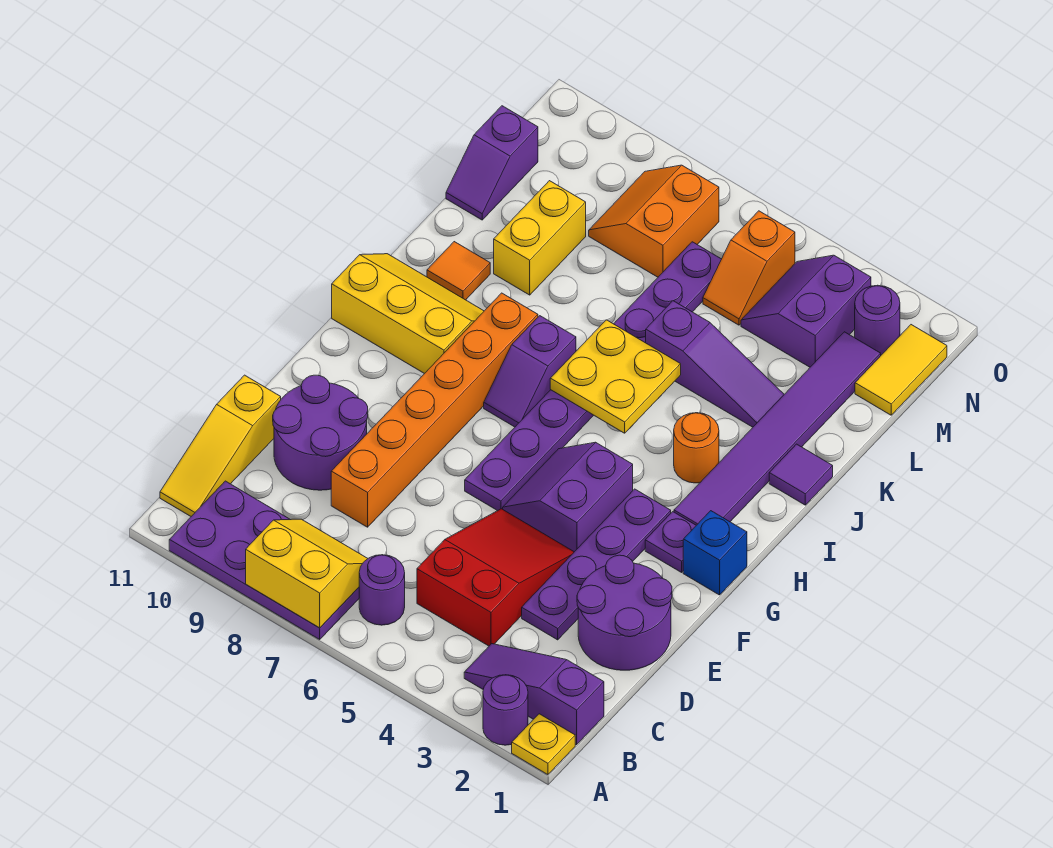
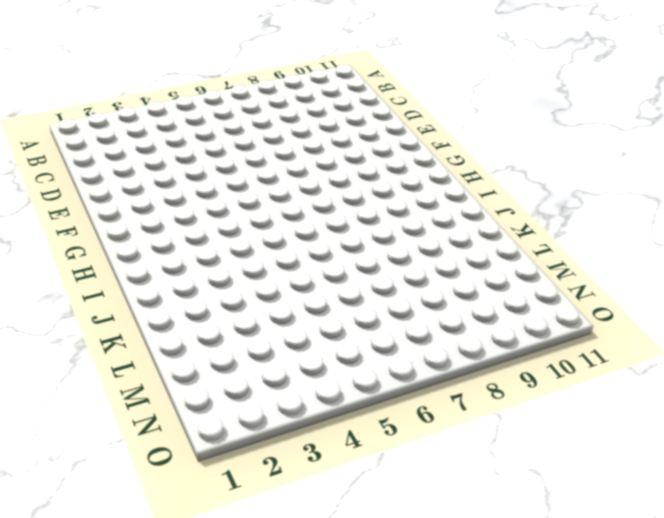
none -> yellow plate A1 level 1
none -> purple round brick A2 level 1
none -> purple plate A7:B10 level 1
none -> purple slope B1:B3 level 1 top 1

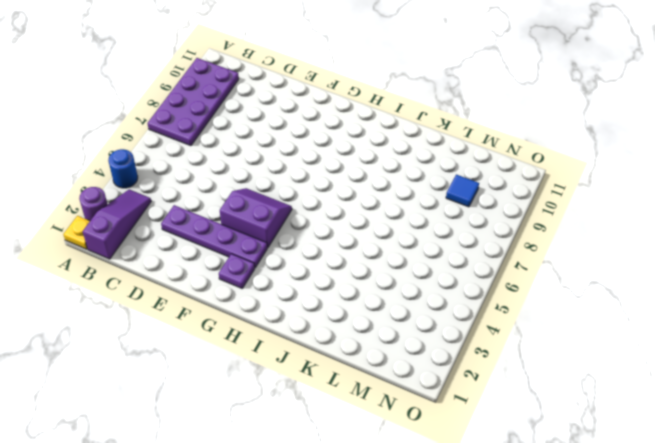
blue round brick A4 level 1 -> none
blue tile M9 level 1 -> none
none -> purple round brick B6 level 1
none -> yellow slope B11:D11 level 1 top D
none -> red slope C4:E5 level 1 top C
none -> purple round brick D1:E2 level 1

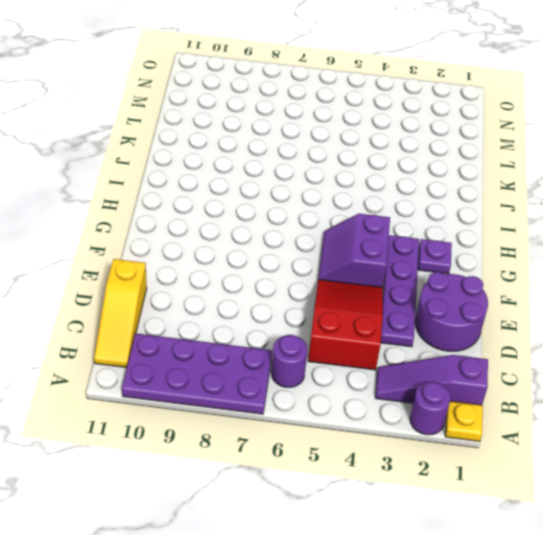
none -> orange brick D8:I8 level 1
none -> purple round brick D9:E10 level 1
none -> purple plate F6:M6 level 1
none -> blue brick G1 level 1

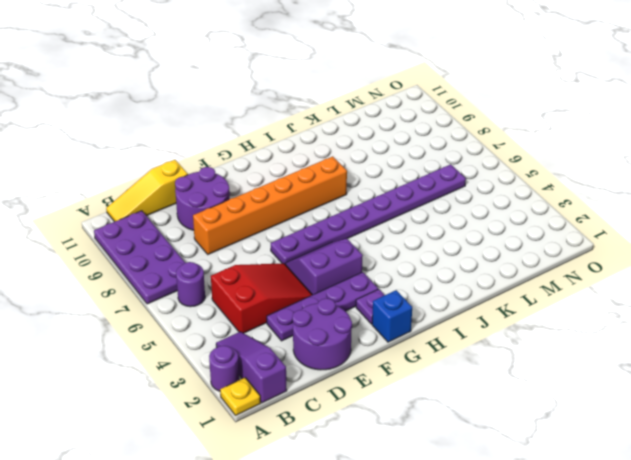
none -> purple tile H2:M2 level 1
none -> purple slope H7:I7 level 1 top I
none -> yellow slope H9:I11 level 1 top H
none -> orange round brick I3 level 1

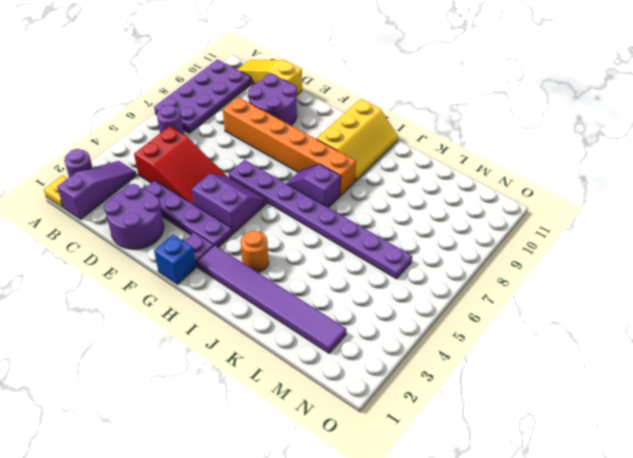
none -> purple tile J1 level 1
none -> orange tile J10 level 1
none -> purple slope K3:K5 level 1 top 5
none -> yellow brick K9:L9 level 1

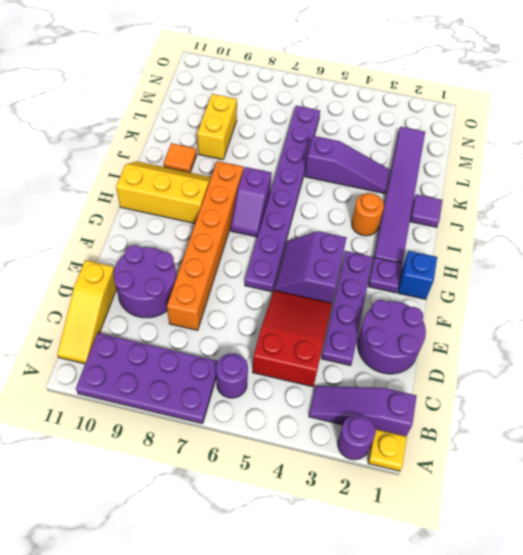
none -> purple slope L11:M11 level 1 top M
none -> yellow tile M1:N1 level 1
none -> purple slope M3:N4 level 1 top 3
none -> orange slope M5:N5 level 1 top N

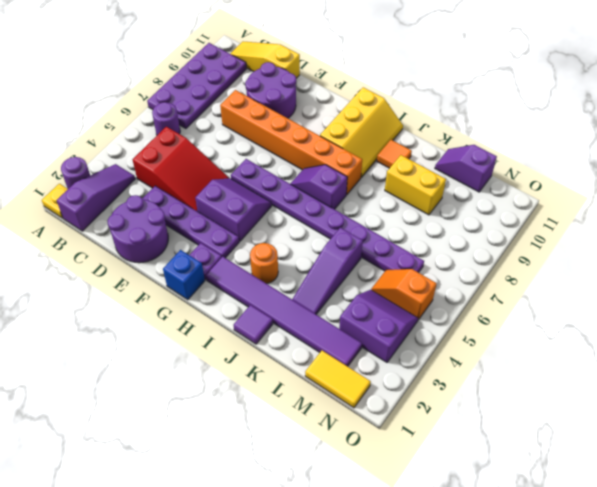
none -> orange slope M7:N8 level 1 top 7
none -> purple round brick N2 level 1
none -> yellow slope A7:B8 level 2 top A
none -> yellow plate I5:J6 level 2

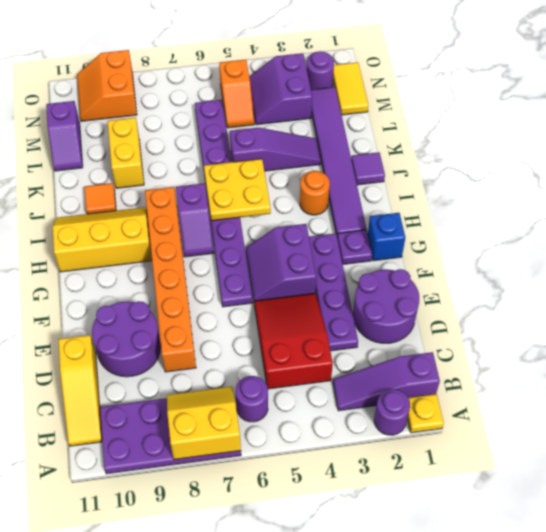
orange slope N9:O10 level 1 top 9 -> orange slope M7:N8 level 1 top 7

